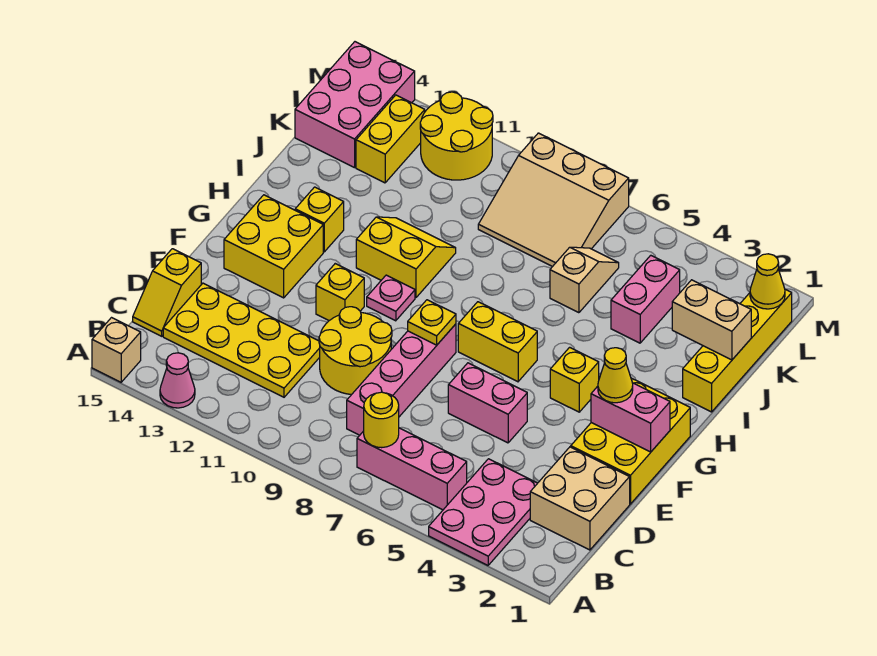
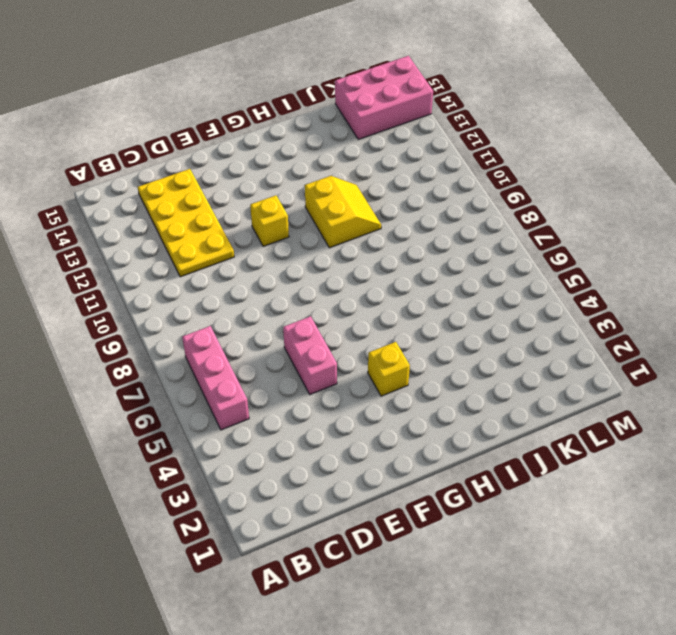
none -> pink plate A3:C4 level 1
none -> pink cone A13 level 1
none -> tan brick A15 level 1
none -> tan brick C1:D2 level 1

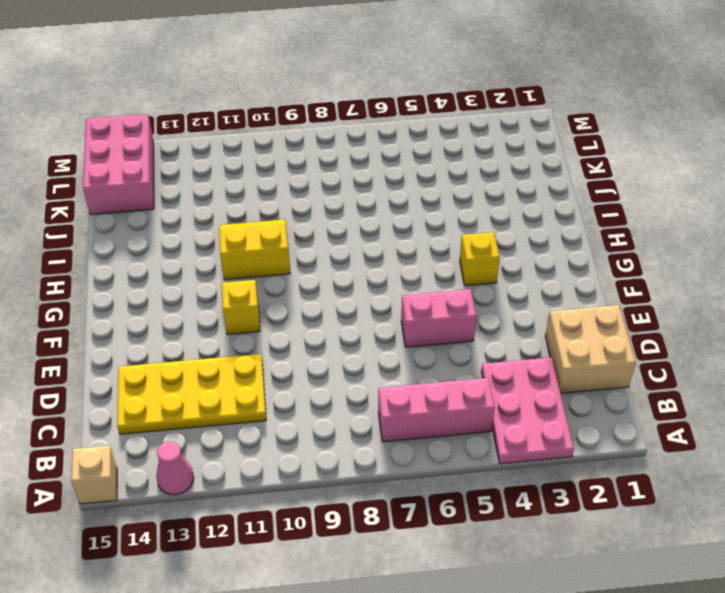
none -> pink brick C8:F8 level 1
none -> yellow slope C15:D15 level 1 top D
none -> yellow round brick D9:E10 level 1
none -> yellow brick E1:G2 level 1

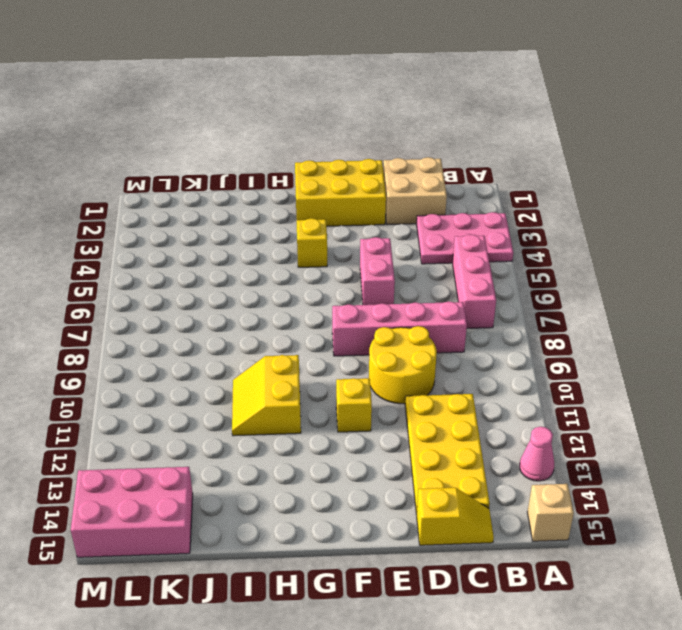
none -> yellow brick F13:G14 level 1
none -> yellow brick G6:G7 level 1
none -> pink plate G10 level 1
none -> yellow brick H13 level 1

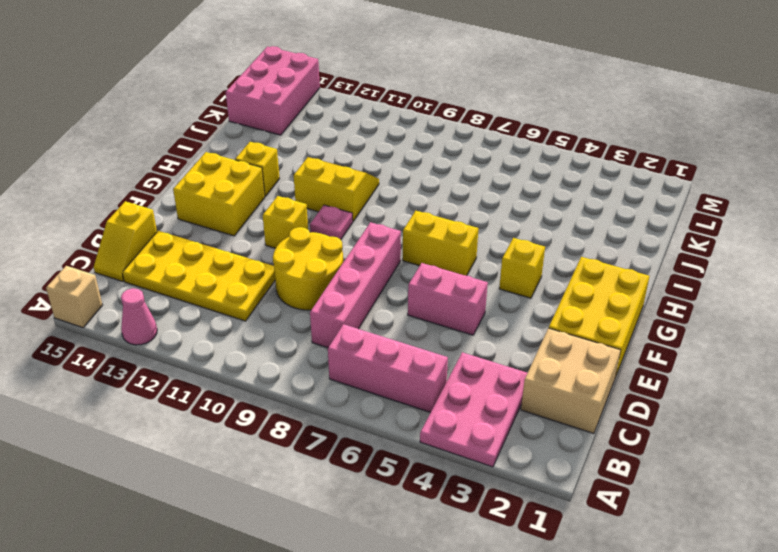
none -> yellow brick I1:L1 level 1
none -> pink brick J4:K4 level 1
none -> tan slope J6:K6 level 1 top J
none -> tan slope K7:M9 level 1 top M

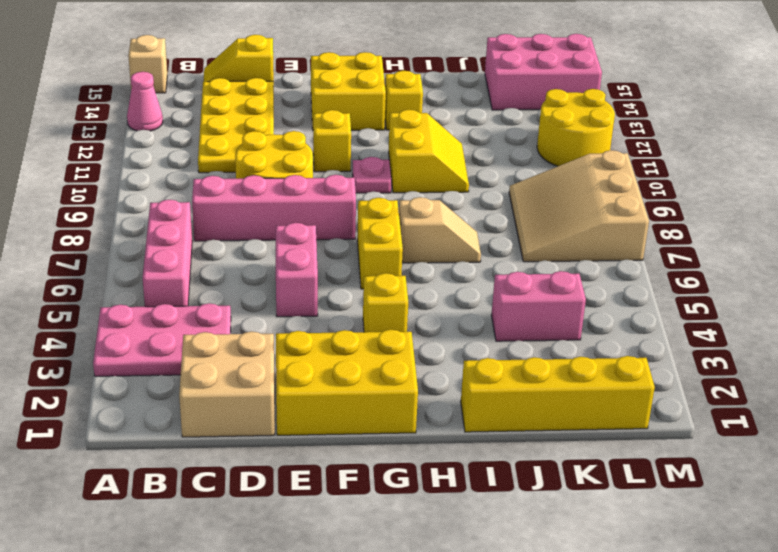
tan slope H7:I7 level 1 top H -> tan slope J6:K6 level 1 top J
none -> yellow brick K13:L13 level 1
none -> yellow round brick B7 level 2
none -> pink brick F1:F2 level 2
none -> yellow plate F8 level 2

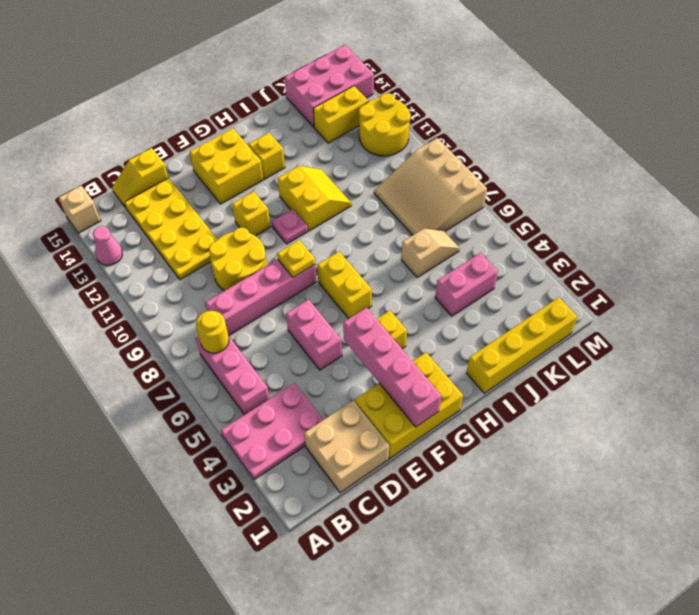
pink brick F1:F4 level 2 -> pink brick F1:F2 level 2
none -> tan brick J1:J2 level 2
none -> yellow cone L1 level 2
none -> yellow cone F2 level 3

